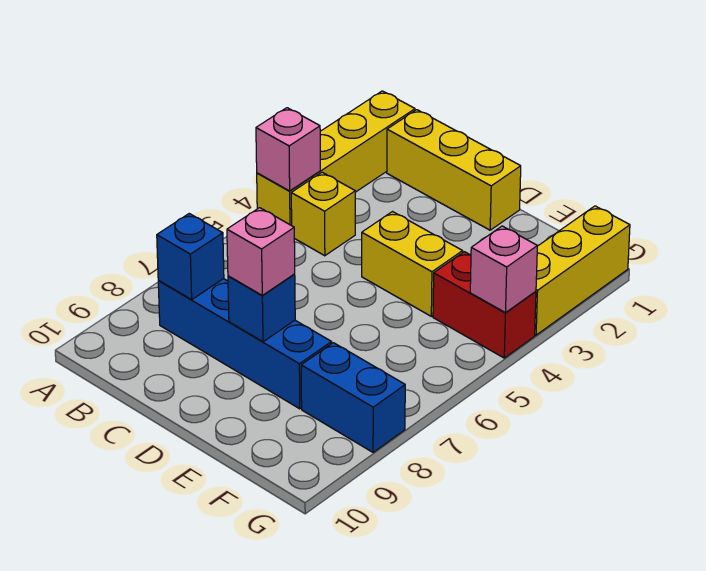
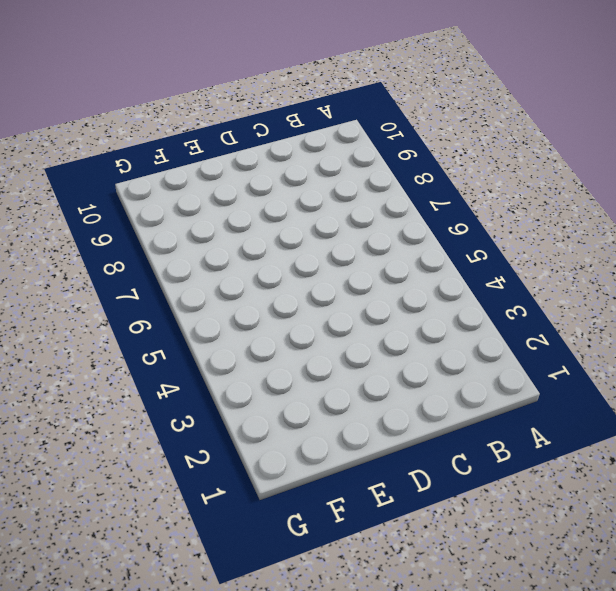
none -> yellow brick A1:A4 level 1
none -> yellow brick B1:D1 level 1
none -> yellow brick B4 level 1

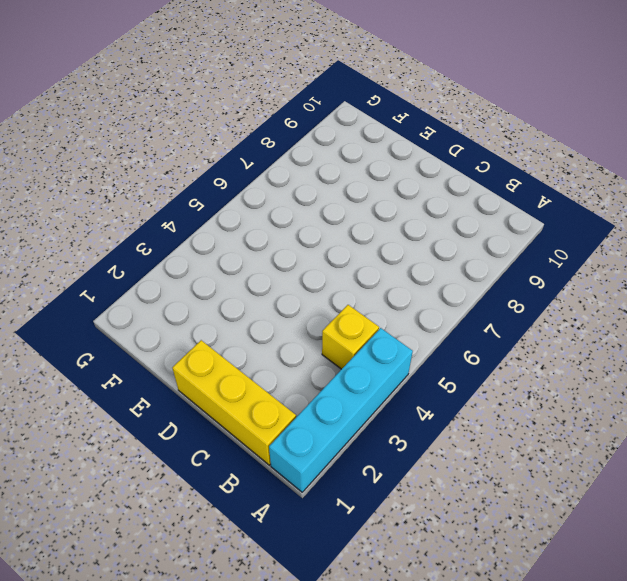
cyan brick A1:A4 level 1 -> yellow brick A1:A4 level 1
none -> blue brick B8:E8 level 1
none -> yellow brick D4:E4 level 1
none -> red brick F4:G4 level 1

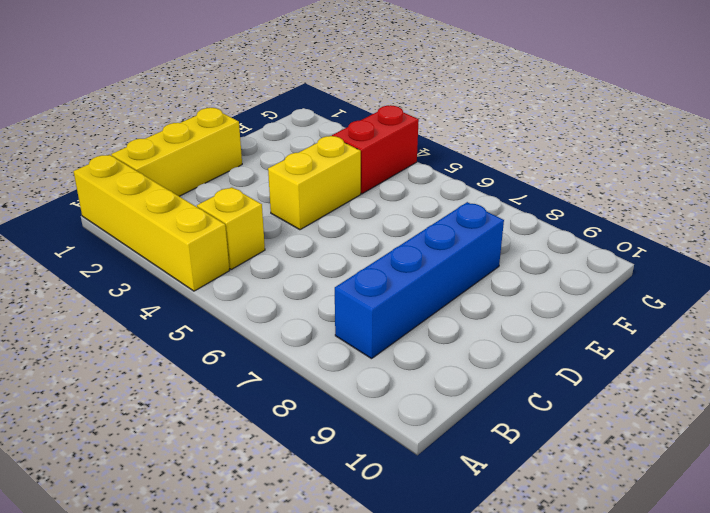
none -> blue brick F8:G8 level 1
none -> yellow brick G1:G3 level 1
none -> pink brick A4 level 2

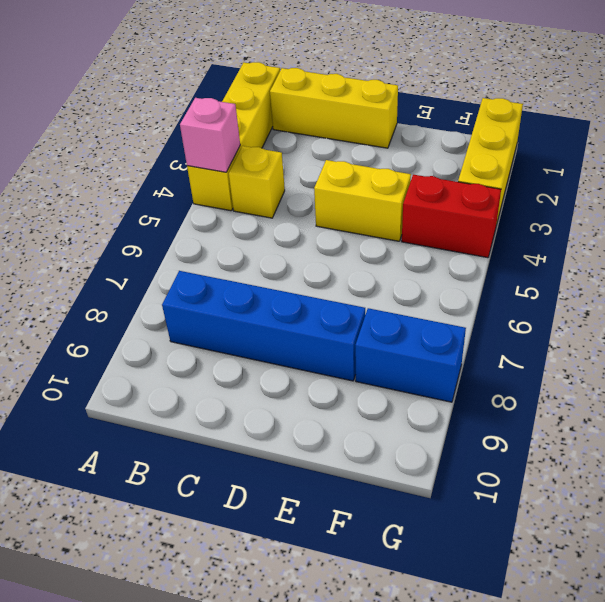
none -> blue brick B8 level 2
none -> blue brick D8 level 2
none -> pink brick G4 level 2

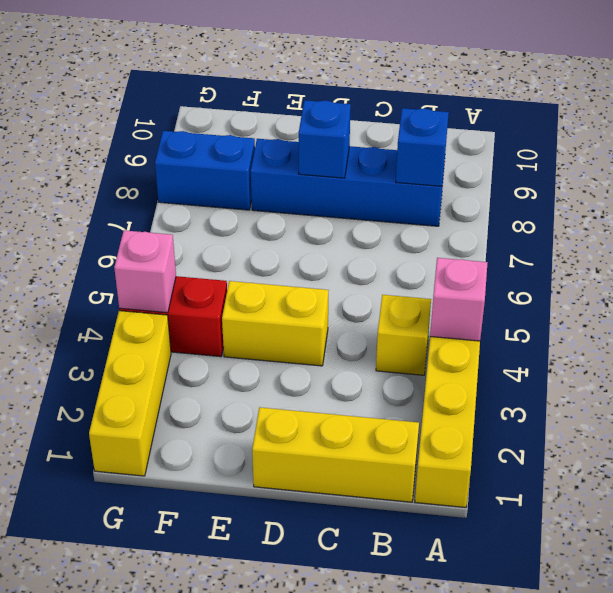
none -> pink brick D8 level 3

